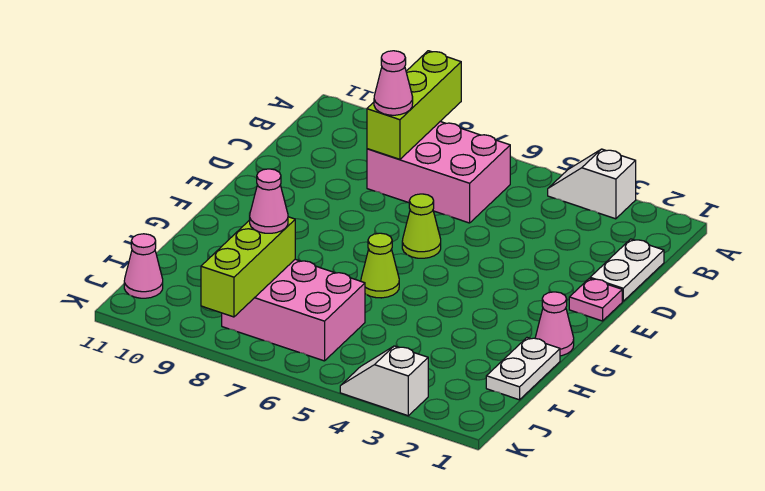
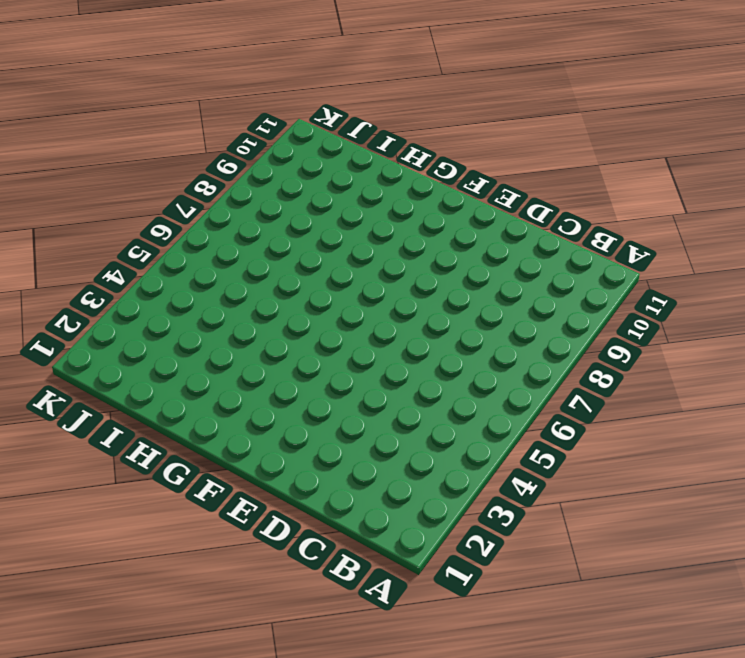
none -> white slope A3:A4 level 1 top 3
none -> pink brick B6:C8 level 1
none -> white plate C1:D1 level 1

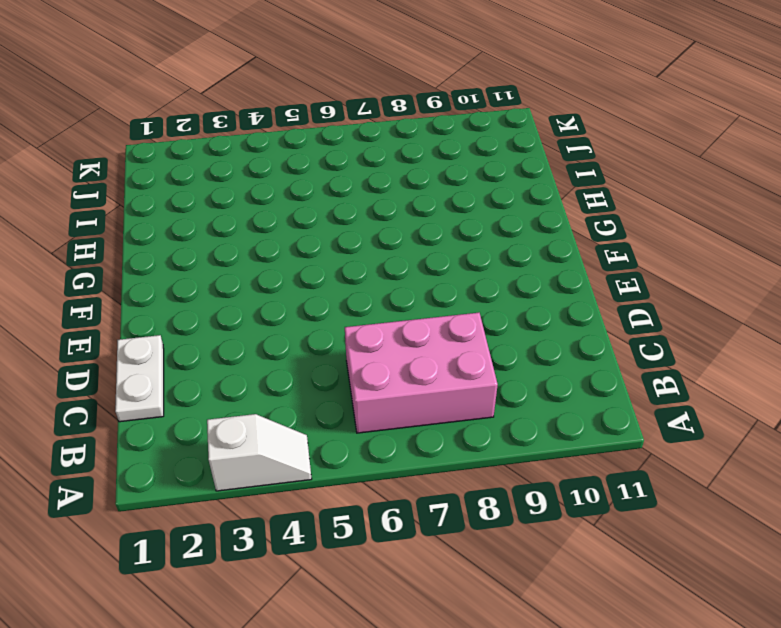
none -> pink plate E1 level 1
none -> lime cone E6 level 1
none -> pink cone G1 level 1

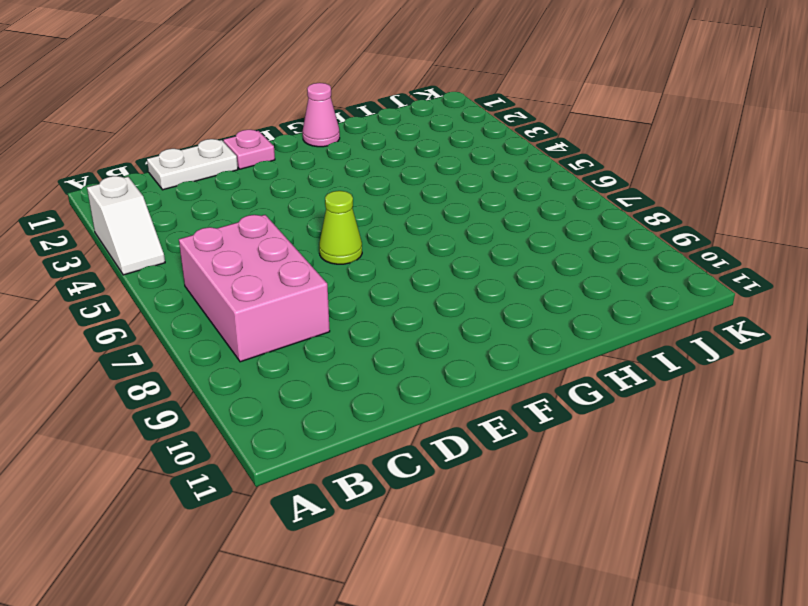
none -> lime cone G6 level 1
none -> white plate H1:I1 level 1
none -> pink brick I6:J8 level 1

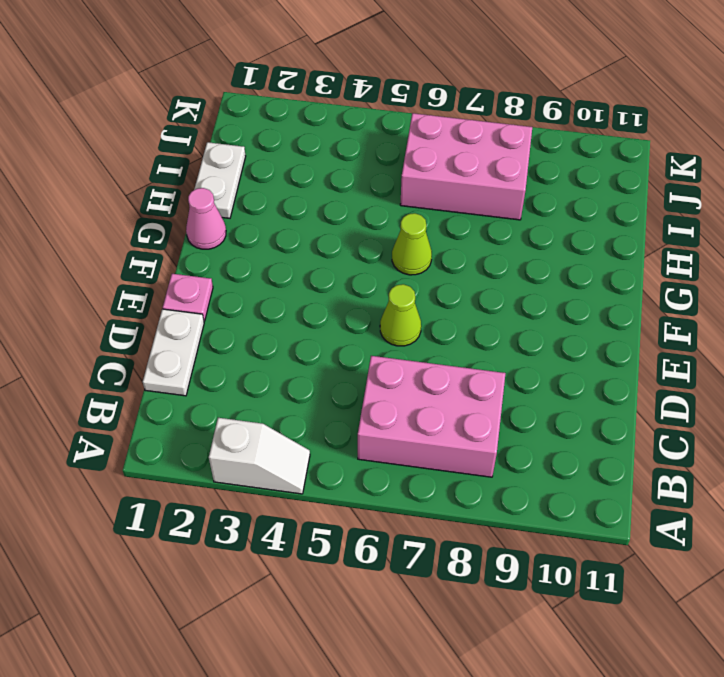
none -> pink cone J11 level 1
none -> white slope K3:K4 level 1 top 3
none -> lime brick A8:C8 level 2

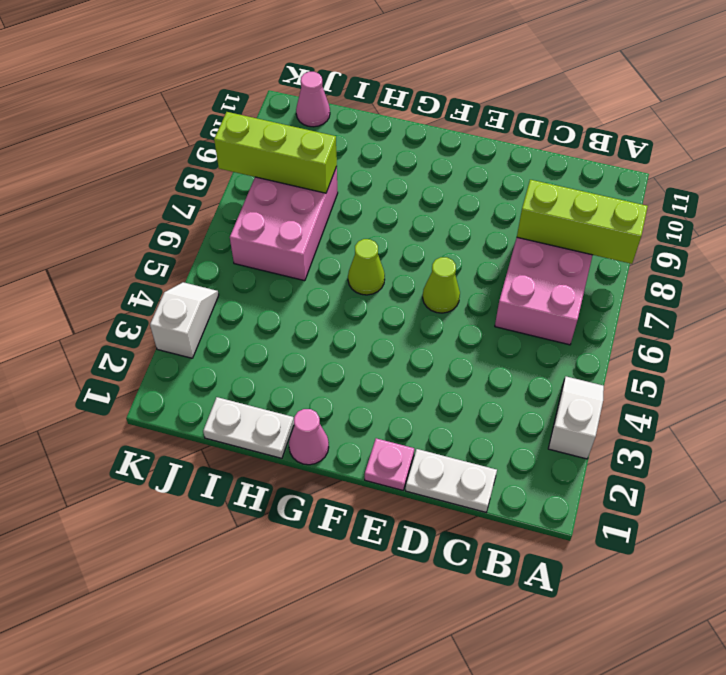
none -> pink cone C8 level 3
none -> pink cone I8 level 3

